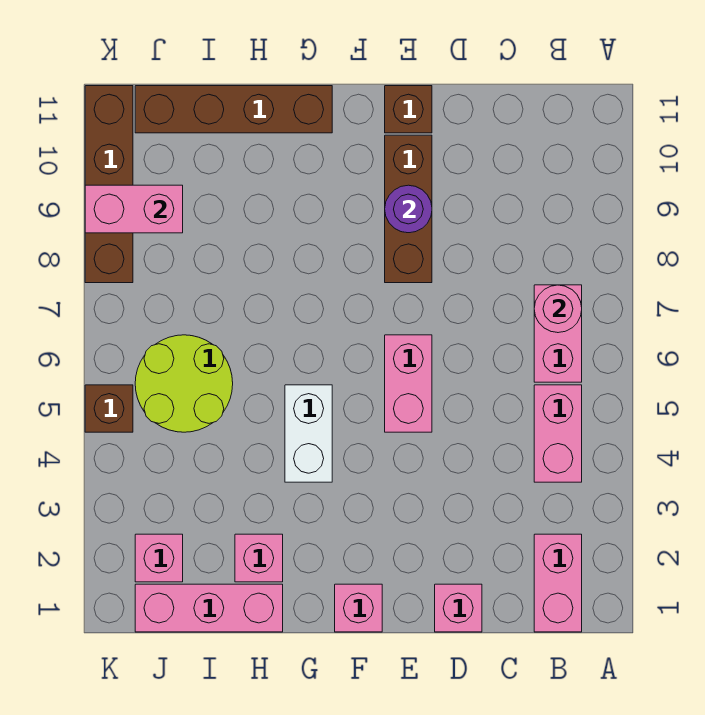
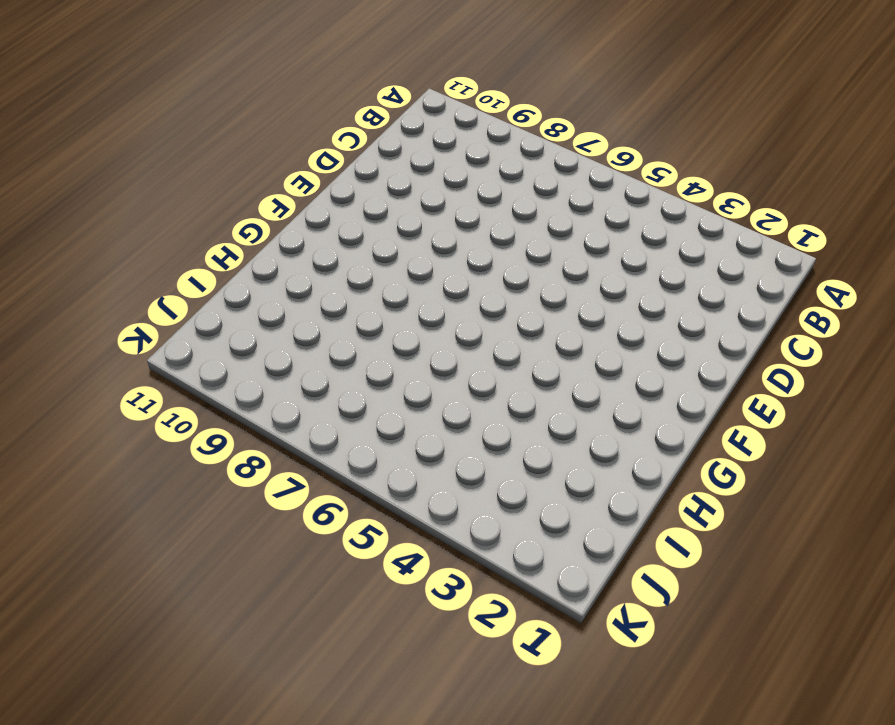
none -> pink brick B1:B2 level 1
none -> pink brick B4:B5 level 1
none -> pink brick B6:B7 level 1

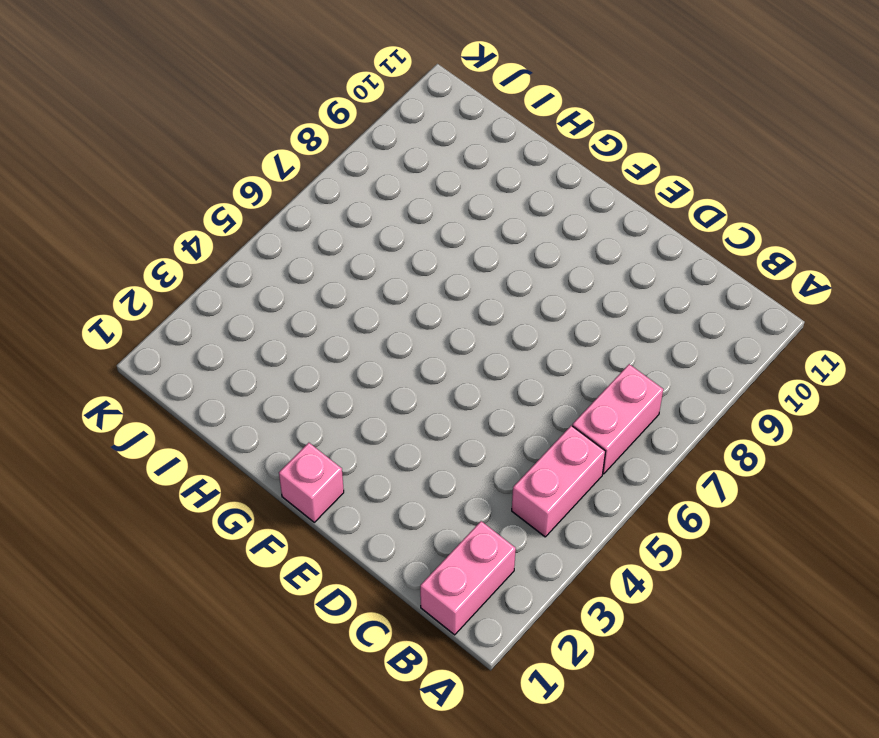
none -> pink brick D1 level 1
none -> pink brick E5:E6 level 1
none -> brown brick E8:E10 level 1

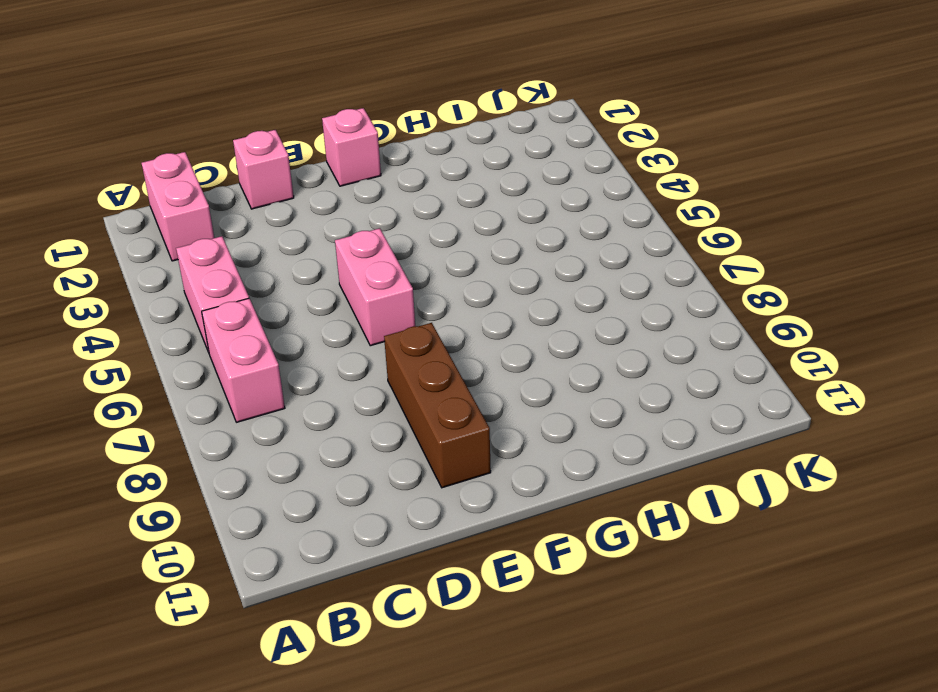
none -> brown brick E11 level 1
none -> white brick G4:G5 level 1
none -> brown brick G11:J11 level 1

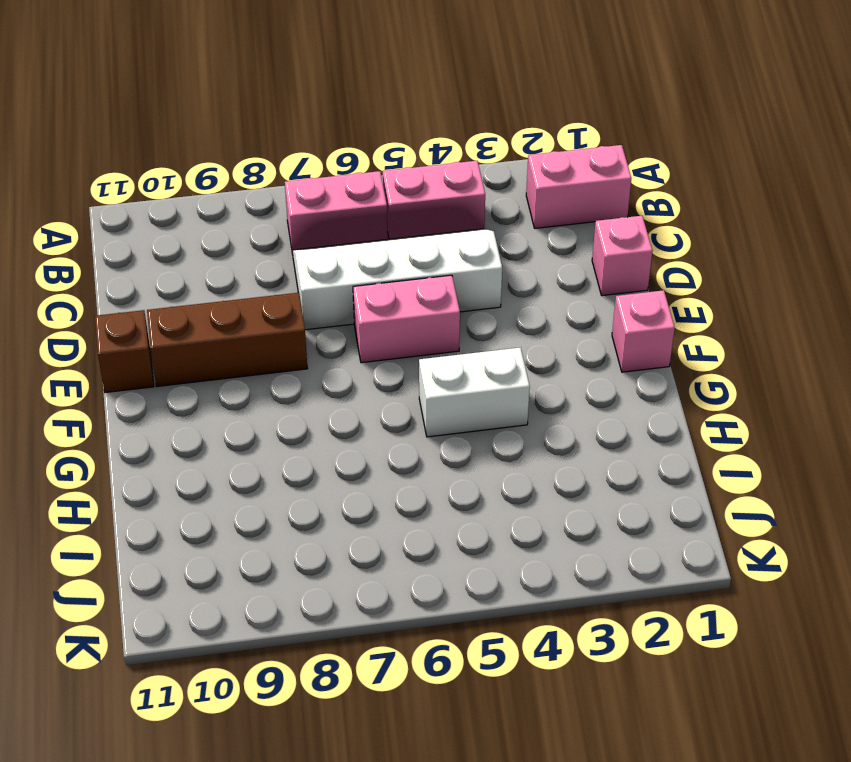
white slope C4:D7 level 1 top D -> none
none -> brown brick G11:J11 level 1
none -> pink brick H1:J1 level 1
none -> pink brick H2 level 1

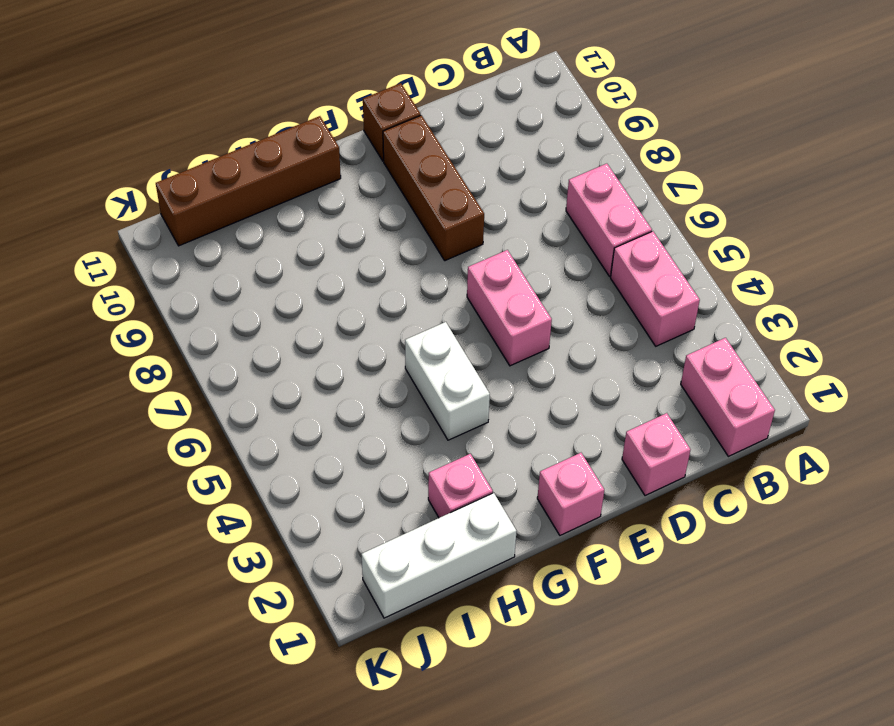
white brick H1:J1 level 1 -> pink brick H1:J1 level 1
none -> lime round brick I5:J6 level 1
none -> pink brick J2 level 1
none -> brown brick K5 level 1

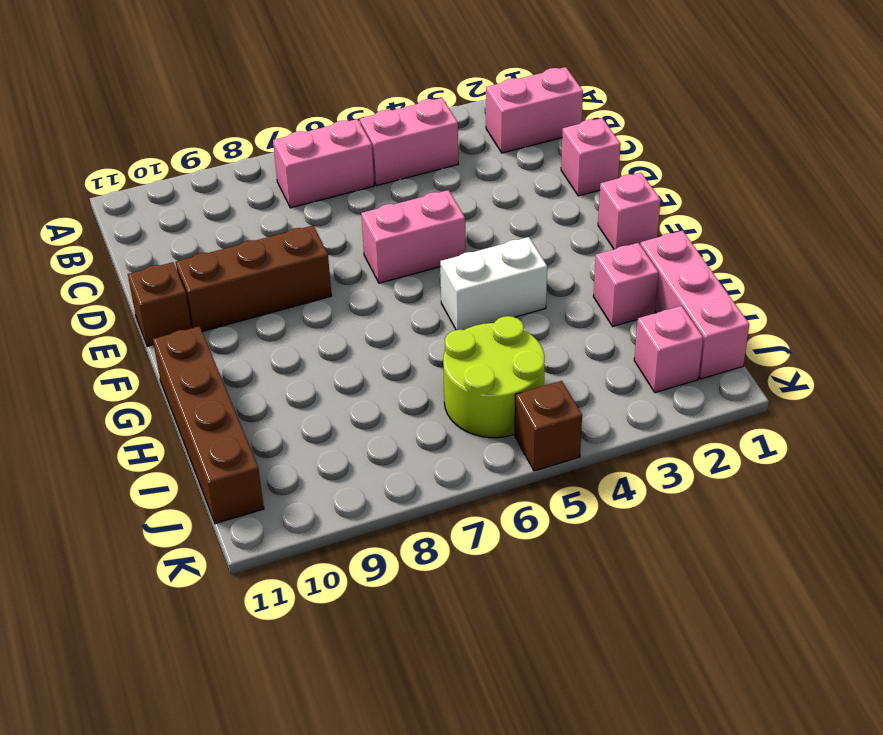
none -> brown brick K8:K11 level 1
none -> pink round brick B7 level 2
none -> purple round brick E9 level 2

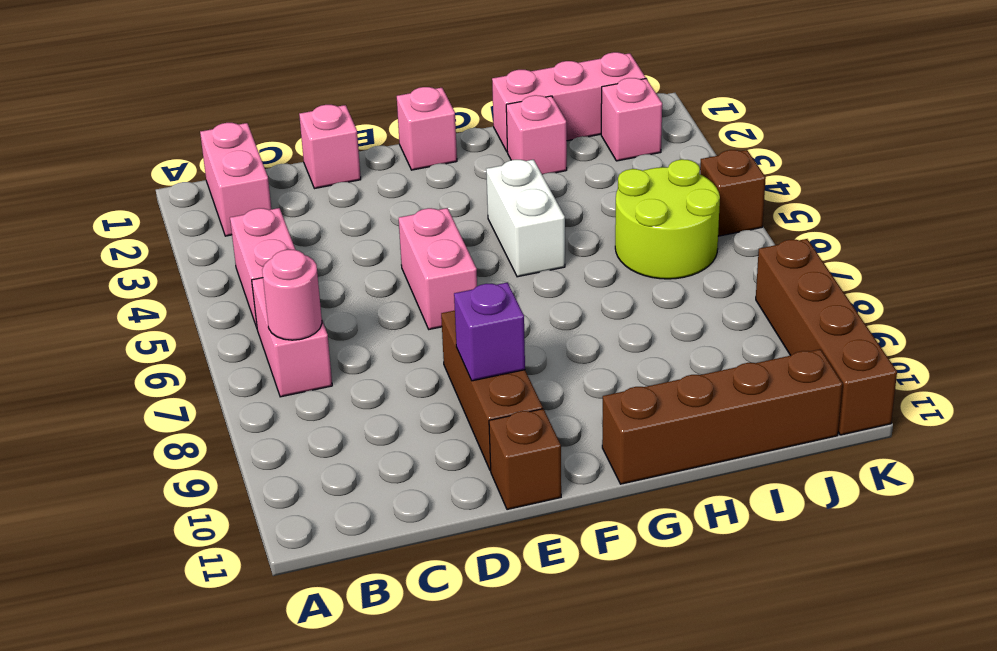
purple brick E9 level 2 -> purple round brick E9 level 2
none -> pink brick J9:K9 level 2

